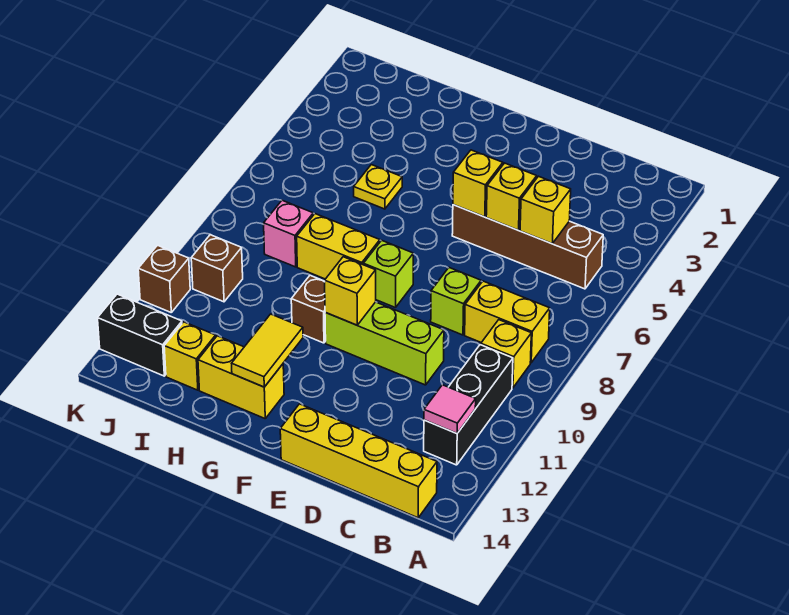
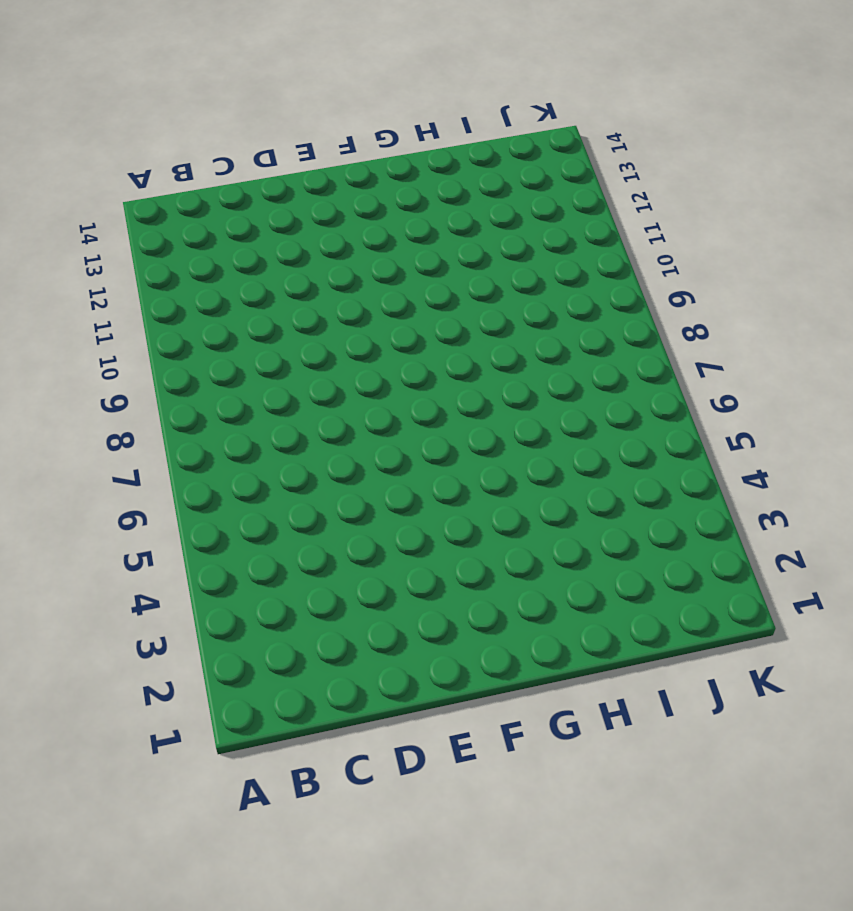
none -> brown brick B5:E5 level 1
none -> yellow brick B8:C8 level 1
none -> yellow brick B9 level 1

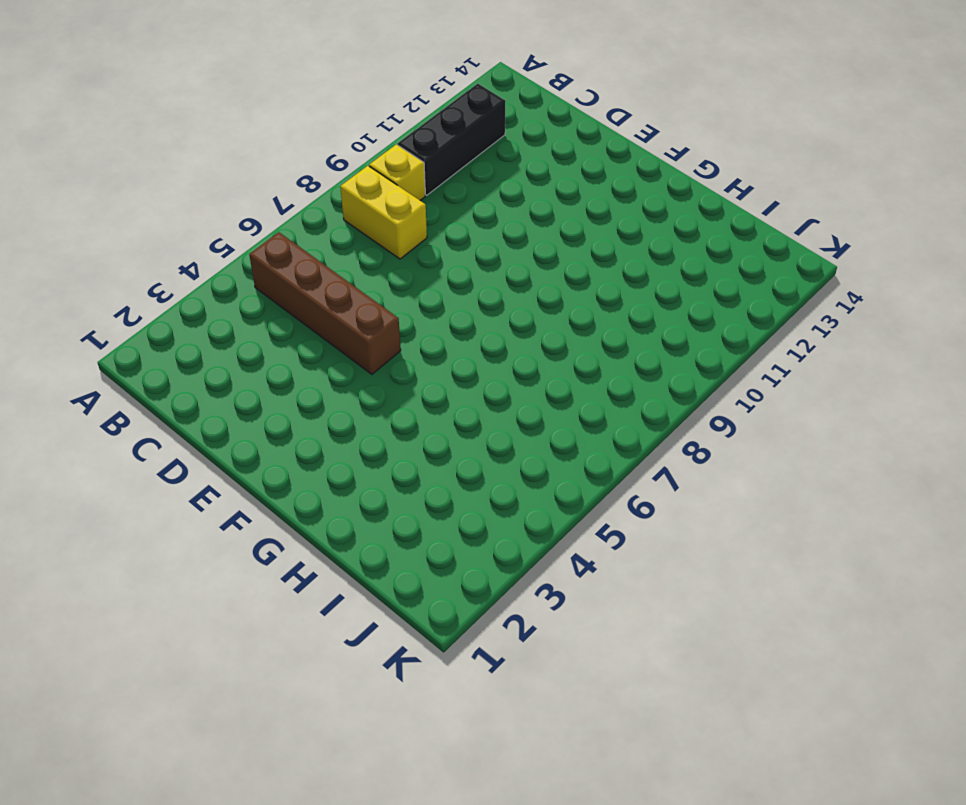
none -> yellow brick B14:E14 level 1
none -> lime brick D8 level 1
none -> lime brick D10:F10 level 1

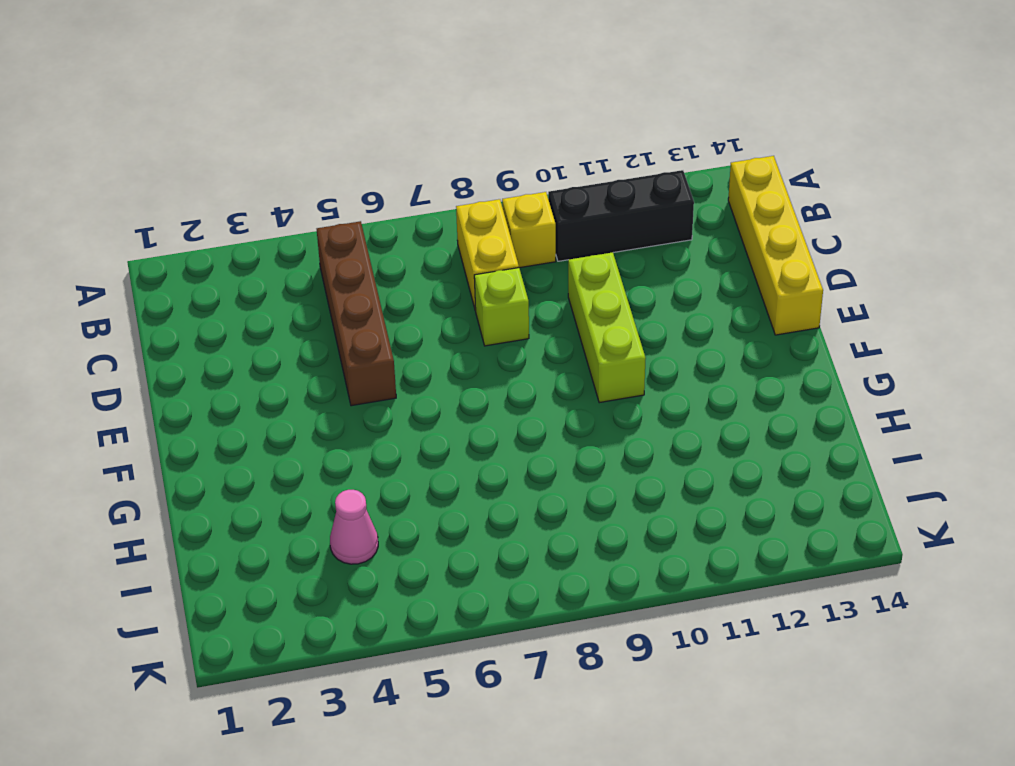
pink cone I4 level 1 -> none
none -> lime brick F8 level 1
none -> yellow brick G8:H8 level 1
none -> brown brick G10 level 1

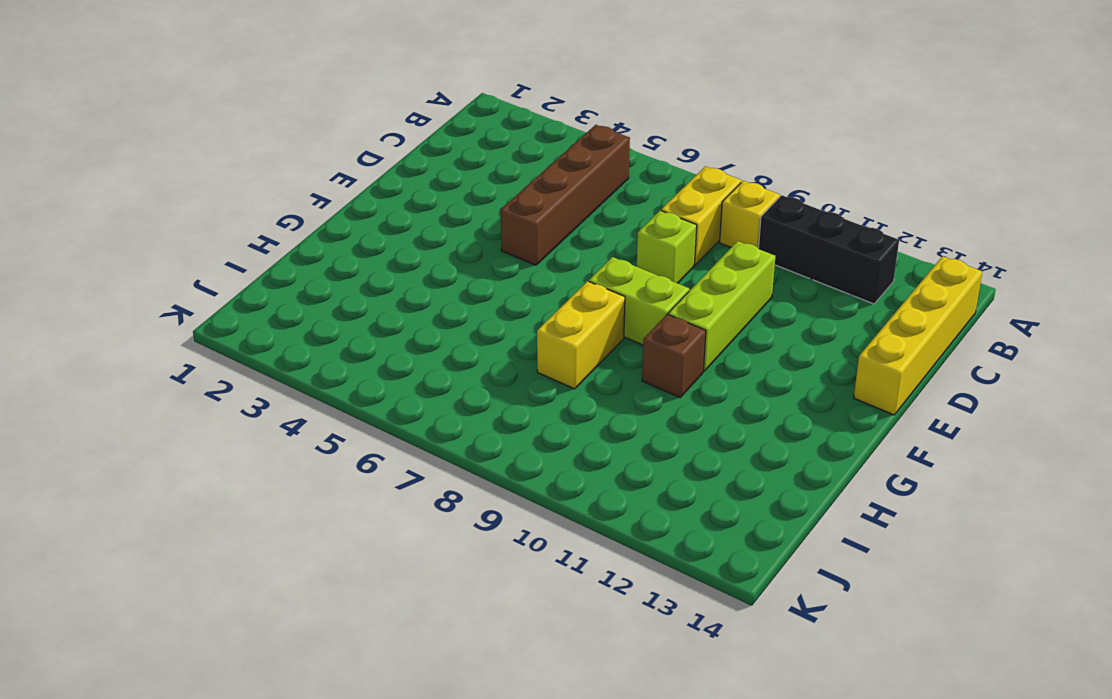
lime brick F8:F9 level 1 -> lime brick F8 level 1
none -> yellow brick G13:H13 level 1
none -> yellow plate H5 level 1
none -> pink brick I8 level 1

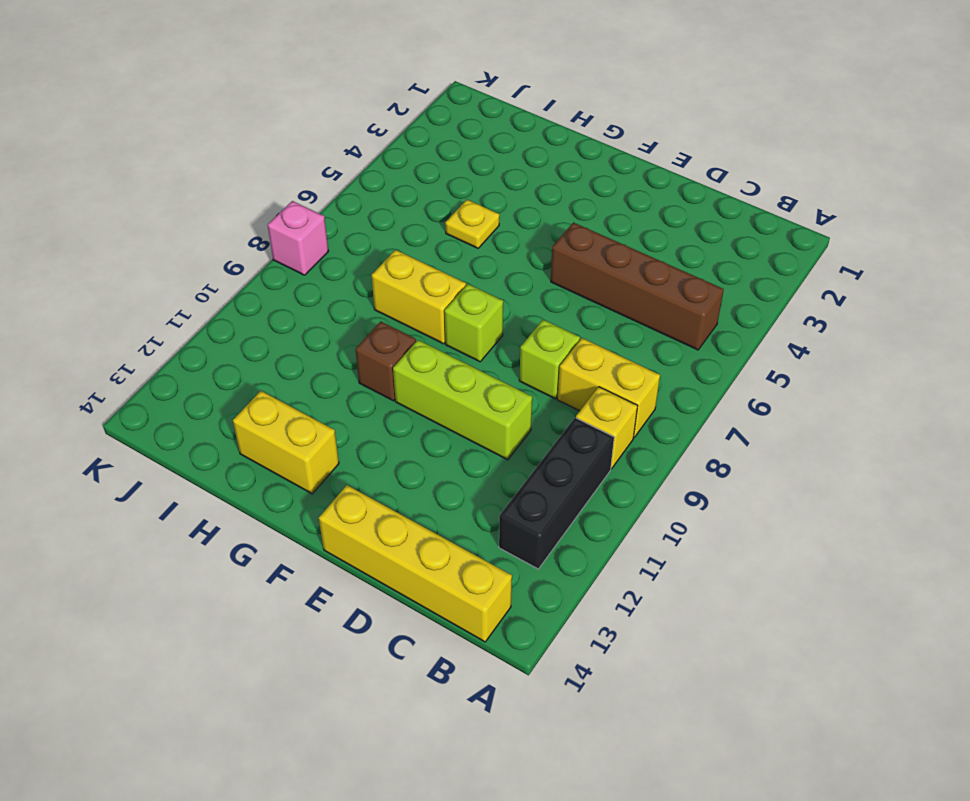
pink brick K8 level 1 -> pink brick I8 level 1
none -> yellow brick I13 level 1
none -> brown brick J10 level 1
none -> black brick J13:K13 level 1

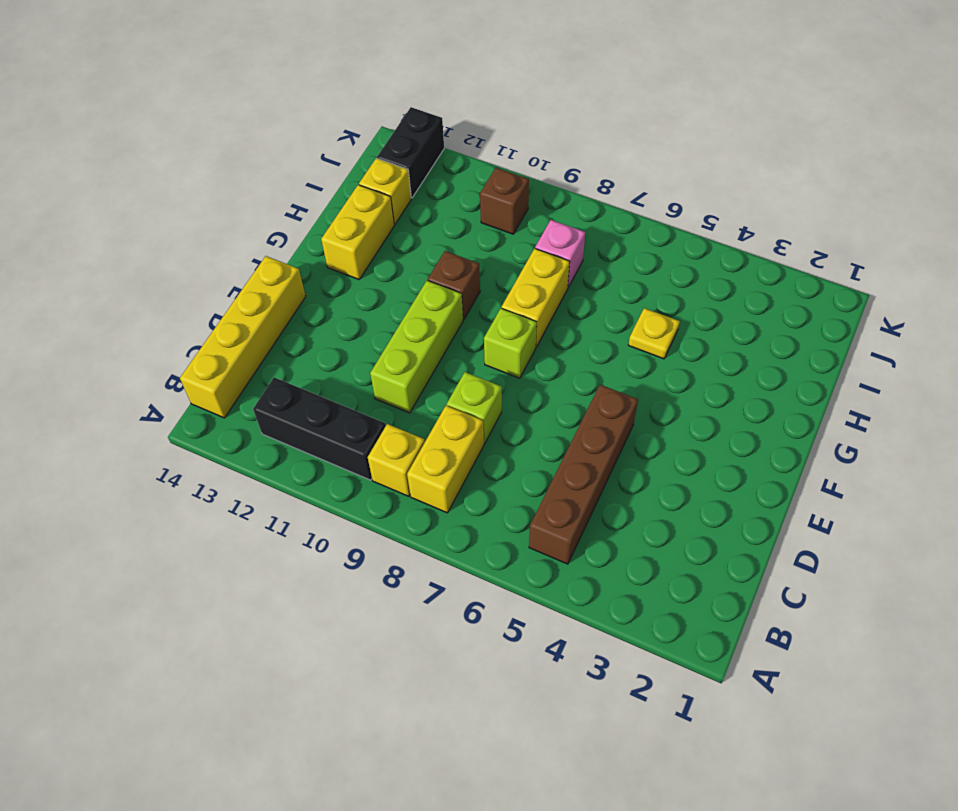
none -> brown brick K11 level 1
none -> pink tile B12 level 2
none -> yellow brick C5 level 2

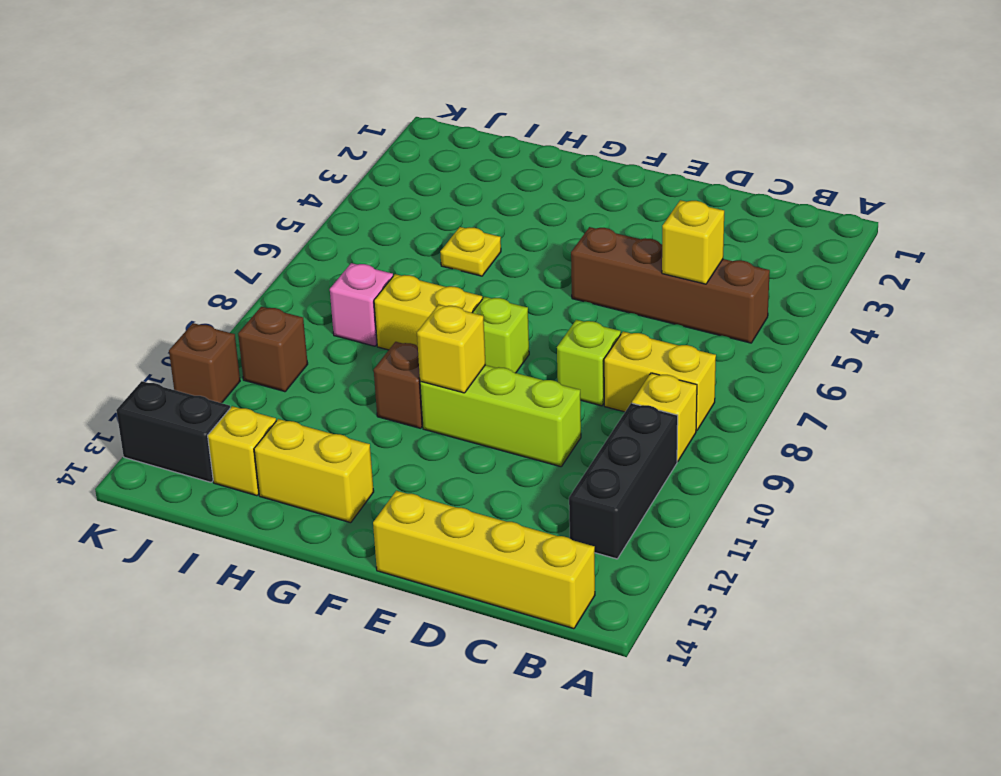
none -> pink tile B12 level 2
none -> yellow brick D5 level 2
none -> yellow brick E5 level 2

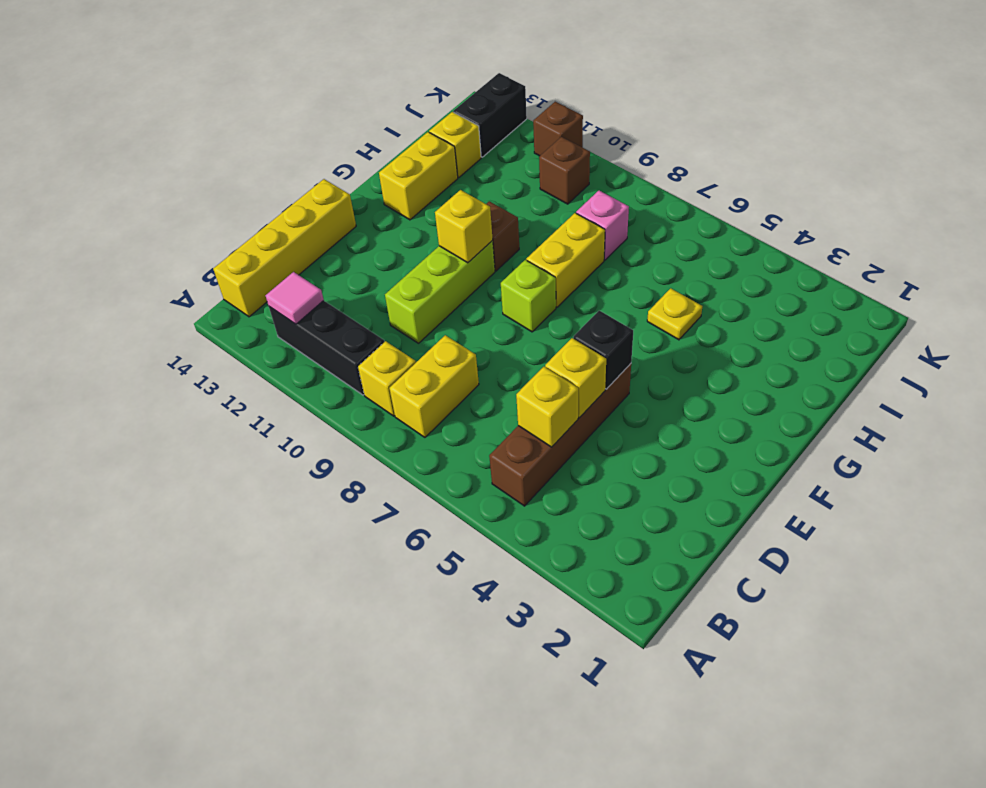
black brick E5 level 2 -> yellow brick E5 level 2
none -> lime brick D8 level 1
none -> yellow tile G12:G13 level 2

